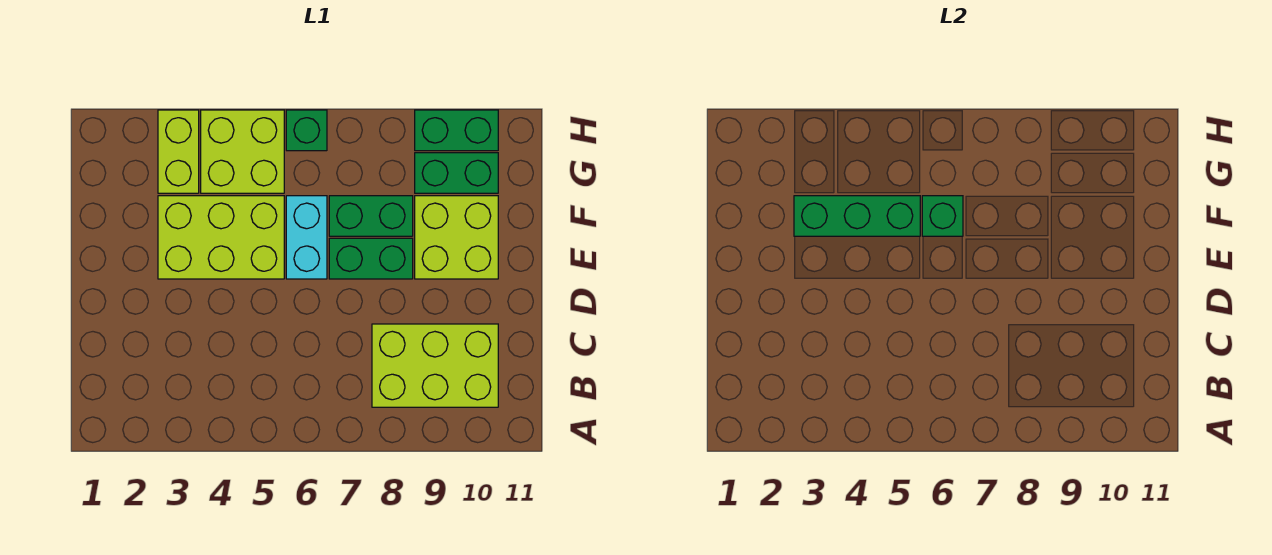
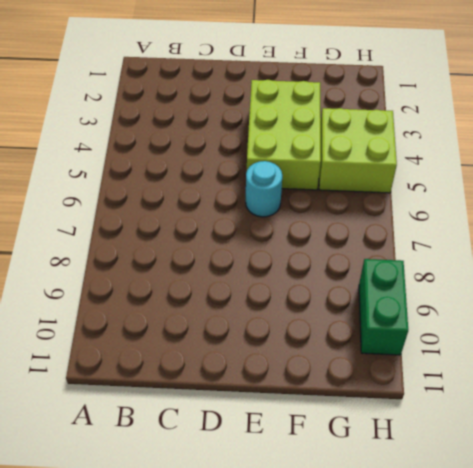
cyan round brick E6 level 1 -> cyan brick E6:F6 level 1
none -> lime brick B8:C10 level 1
none -> green brick E7:E8 level 1
none -> lime brick E9:F10 level 1

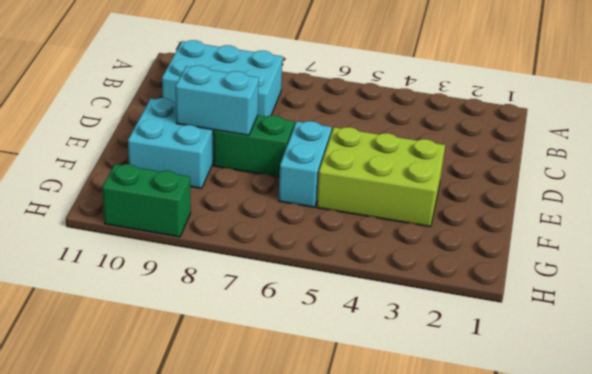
cyan brick B8:C10 level 1 -> lime brick B8:C10 level 1
cyan brick E8:E9 level 2 -> none
cyan brick E9:F10 level 1 -> lime brick E9:F10 level 1
none -> green brick F7:F8 level 1
none -> lime brick G3:H3 level 1
none -> lime brick G4:H5 level 1

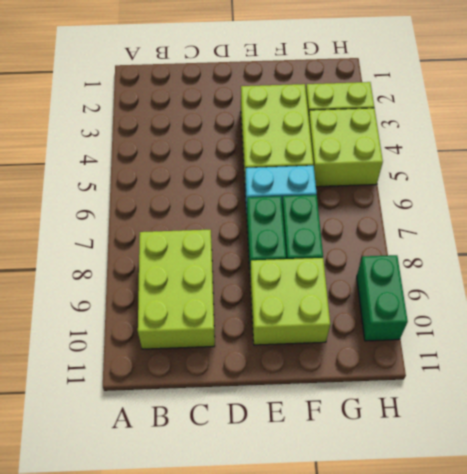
none -> green brick G9:G10 level 1
none -> green brick H6 level 1
none -> green brick F3:F5 level 2

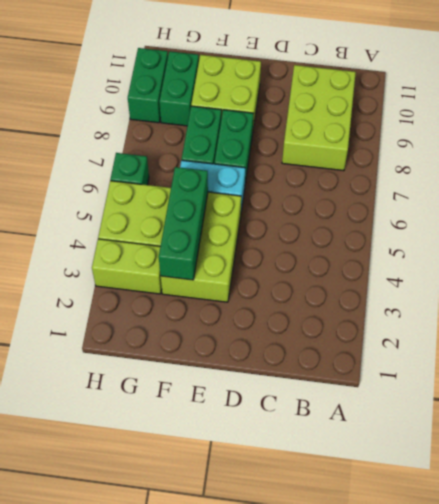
none -> green brick F6 level 2

